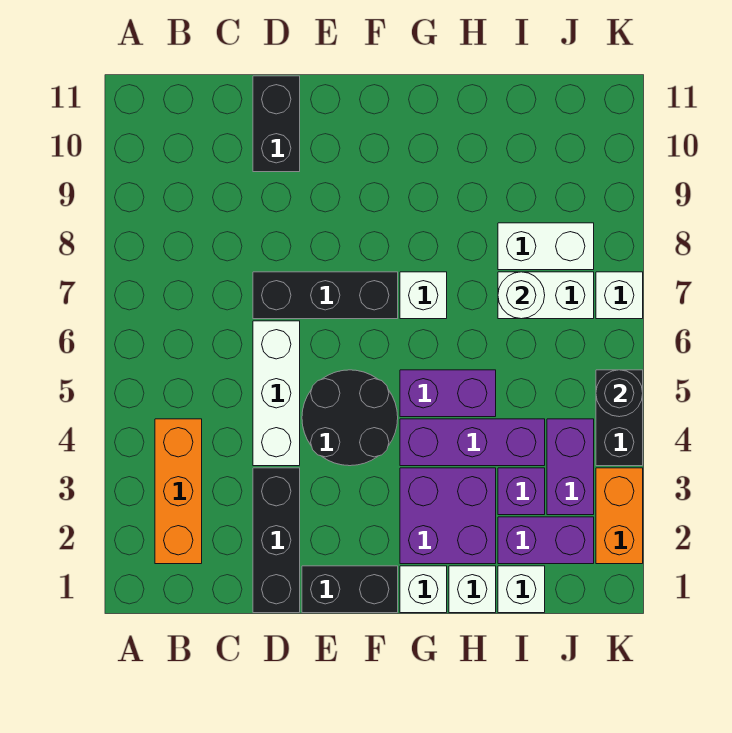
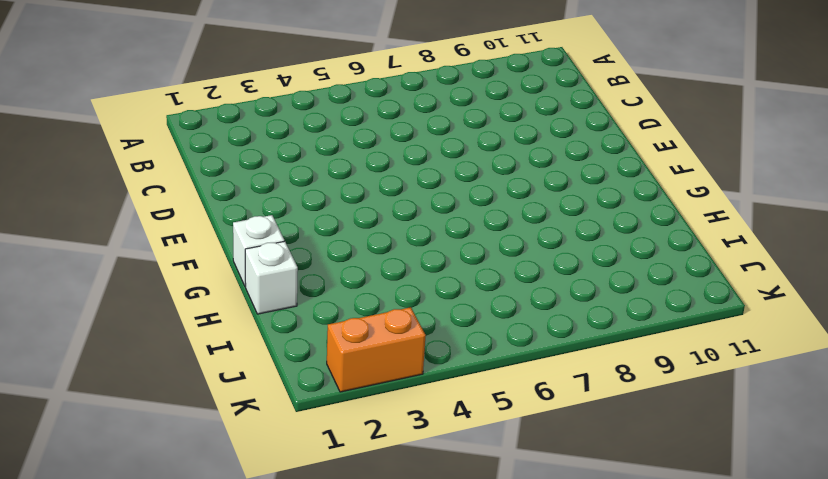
none -> orange brick B2:B4 level 1
none -> black brick D1:D3 level 1
none -> white brick D4:D6 level 1

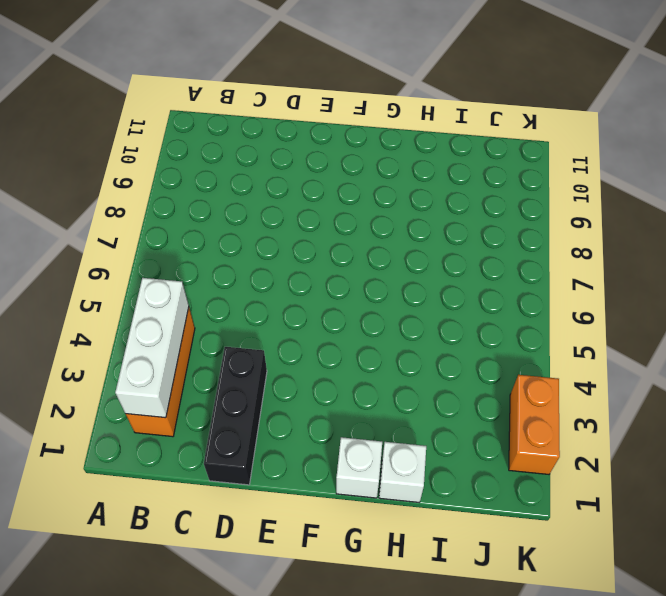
white brick B2:B4 level 2 -> white brick D4:D6 level 1
none -> black brick D7:F7 level 1
none -> black brick D10:D11 level 1
none -> black brick E1:F1 level 1

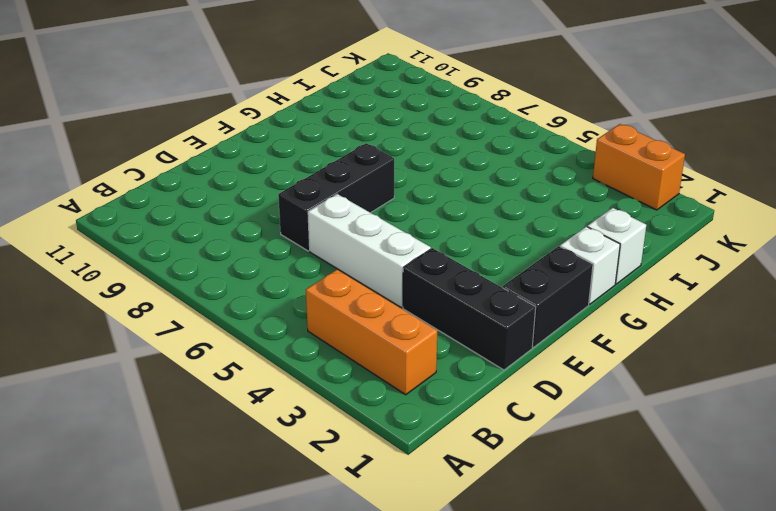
none -> black brick D10:D11 level 1
none -> black round brick E4:F5 level 1
none -> purple brick G2:H3 level 1

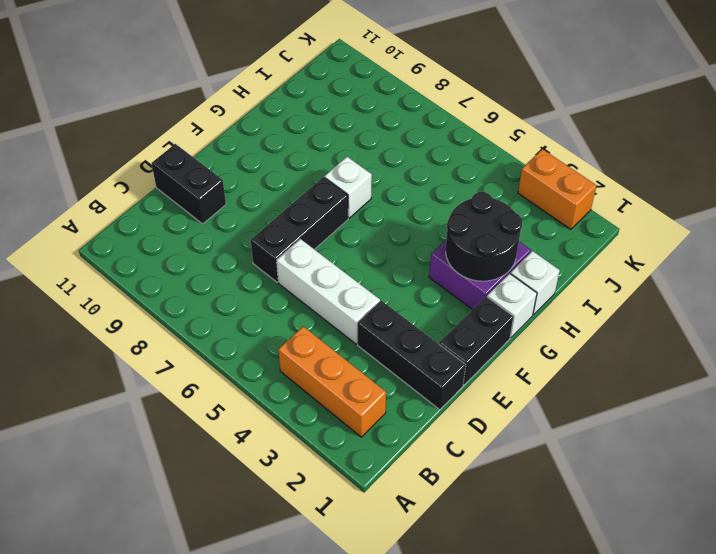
black round brick G2:H3 level 2 -> black round brick E4:F5 level 1
none -> purple brick G4:I4 level 1
none -> purple brick G5:H5 level 1
none -> white brick I1 level 1

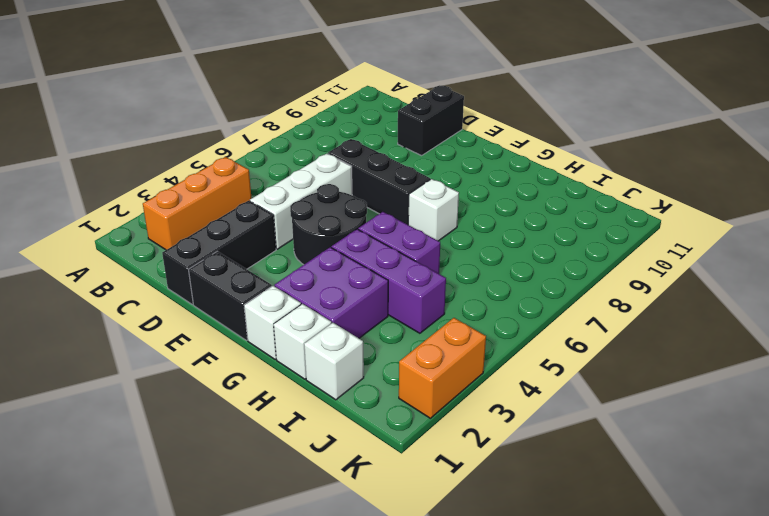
none -> purple brick I2:J2 level 1
none -> purple brick I3 level 1
none -> white brick I7:J7 level 1

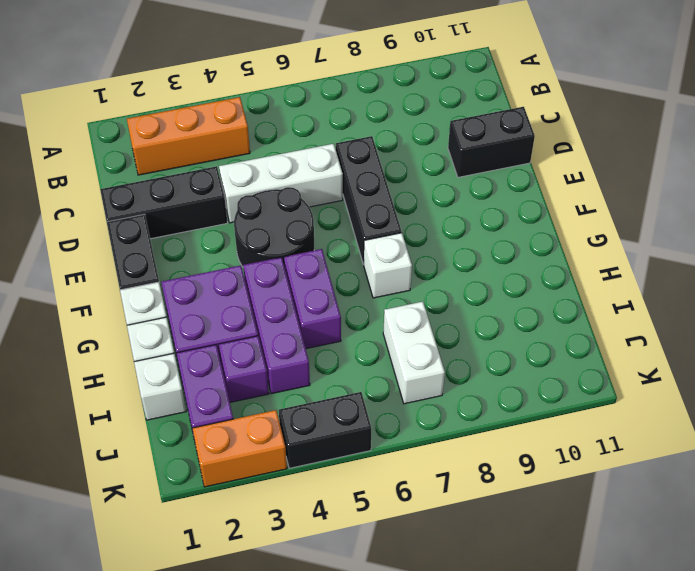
none -> white brick I8:J8 level 1
none -> purple brick J3:J4 level 1
none -> white brick K7 level 1

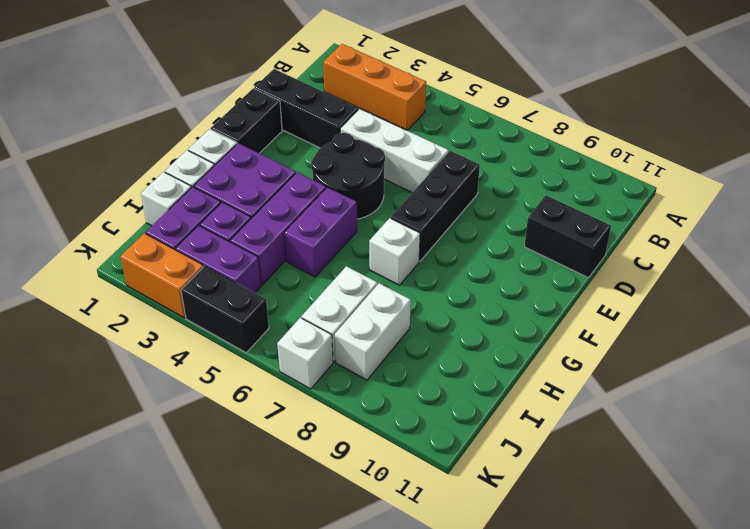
none -> white round brick I7 level 2
none -> black round brick K5 level 2

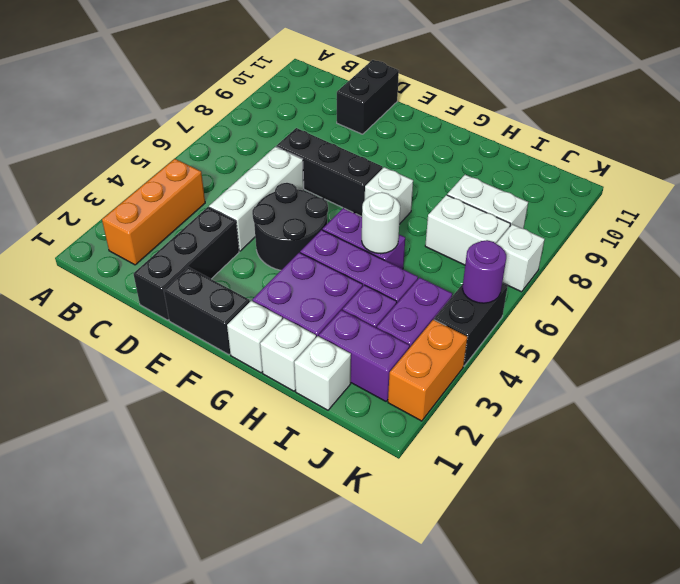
white round brick H5 level 2 -> white round brick I7 level 2
purple round brick K5 level 2 -> black round brick K5 level 2

